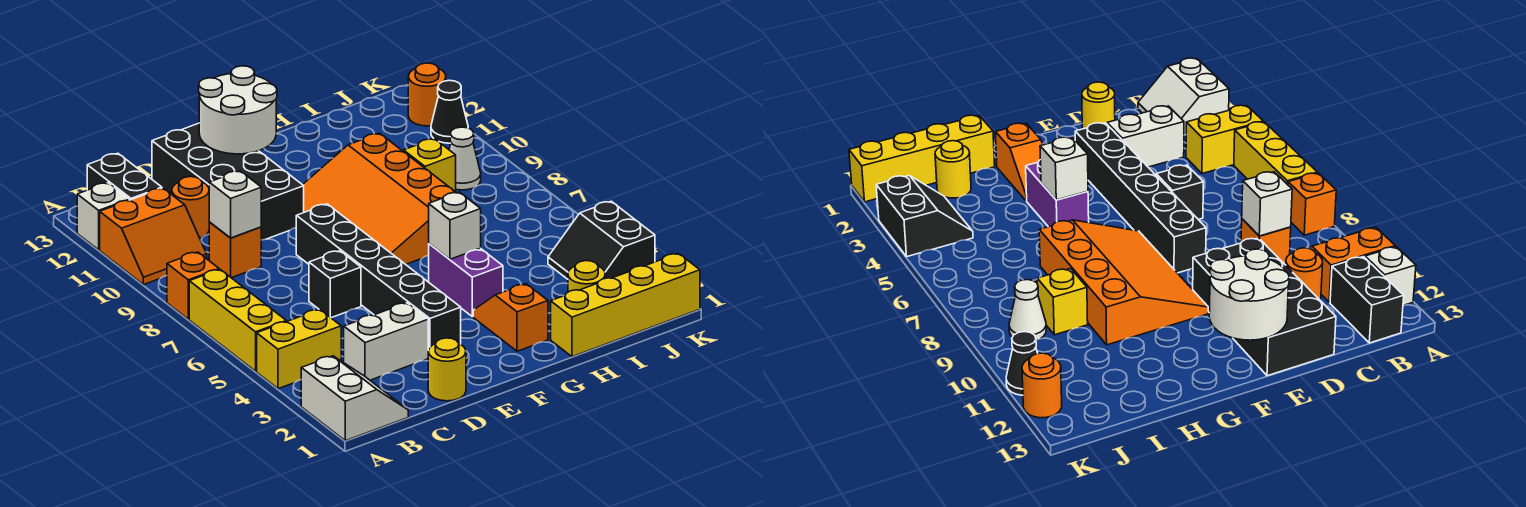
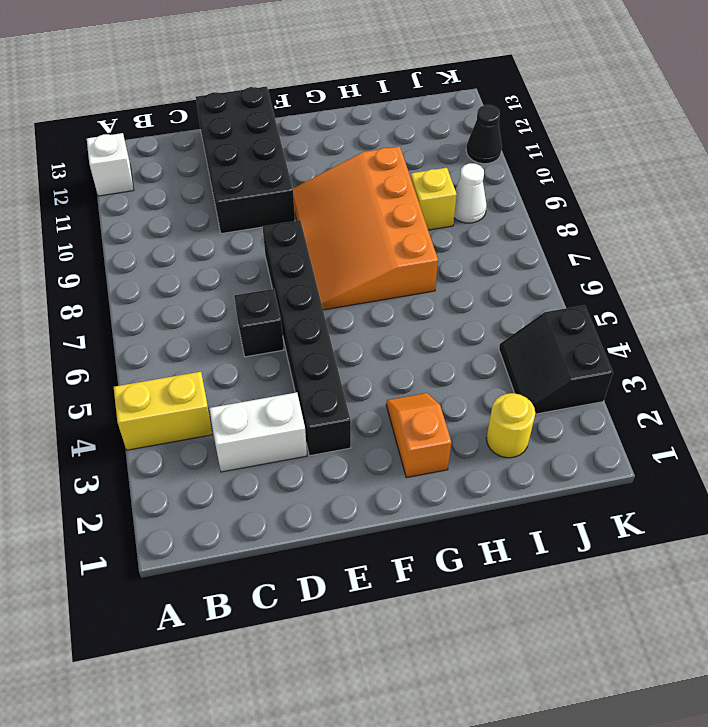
none -> white slope A1:B2 level 1 top A
none -> yellow brick A5:A7 level 1
none -> orange brick A8 level 1

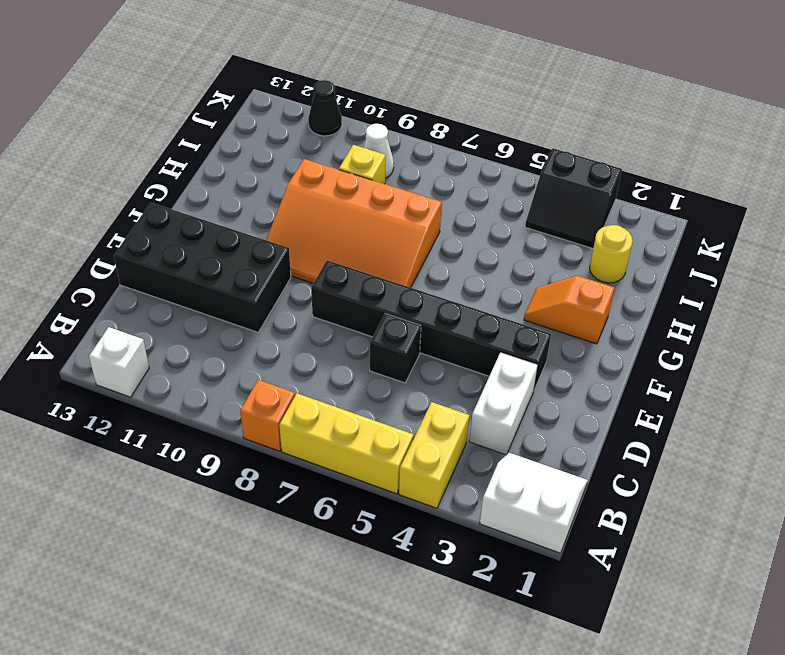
none -> orange slope A10:B11 level 1 top 11
none -> black brick B12:B13 level 1
none -> orange brick C9 level 1

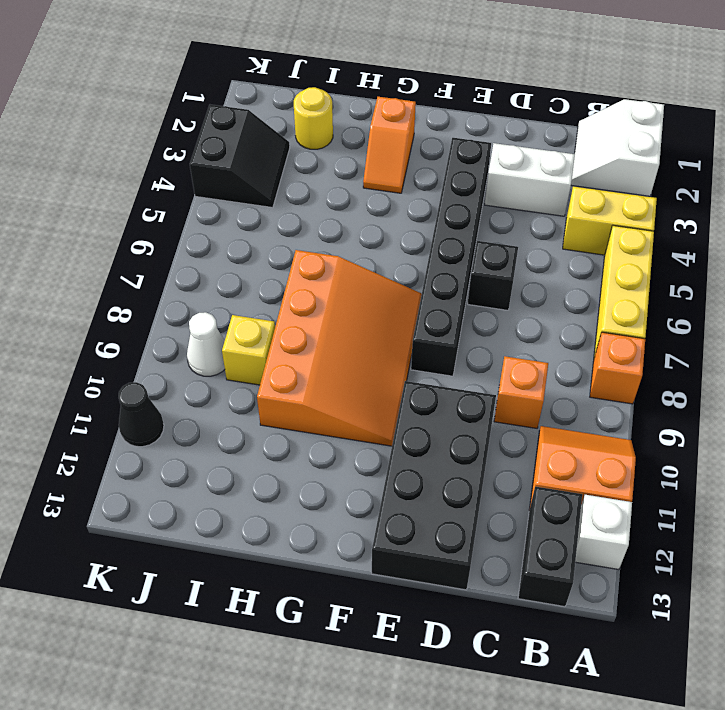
none -> orange round brick C11 level 1
none -> yellow round brick D1 level 1
none -> purple brick G4:G5 level 1

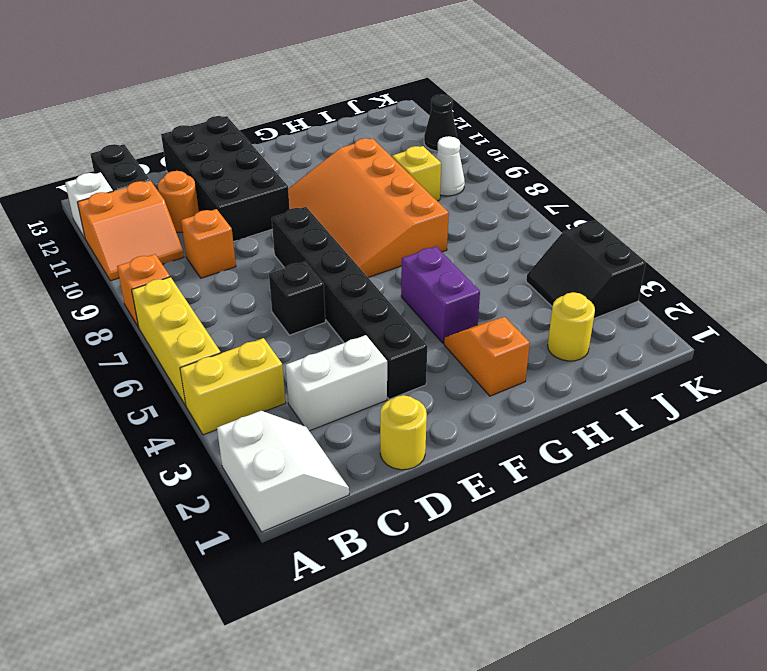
none -> yellow brick H1:K1 level 1
none -> orange round brick K12 level 1
none -> white brick C9 level 2

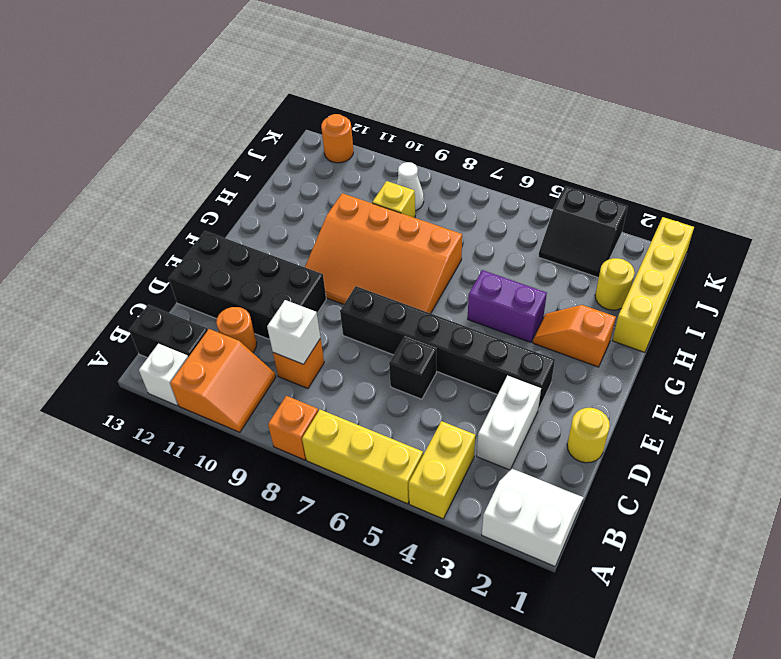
none -> black cone K11 level 1
none -> white round brick E12:F13 level 2
none -> white brick G5 level 2

